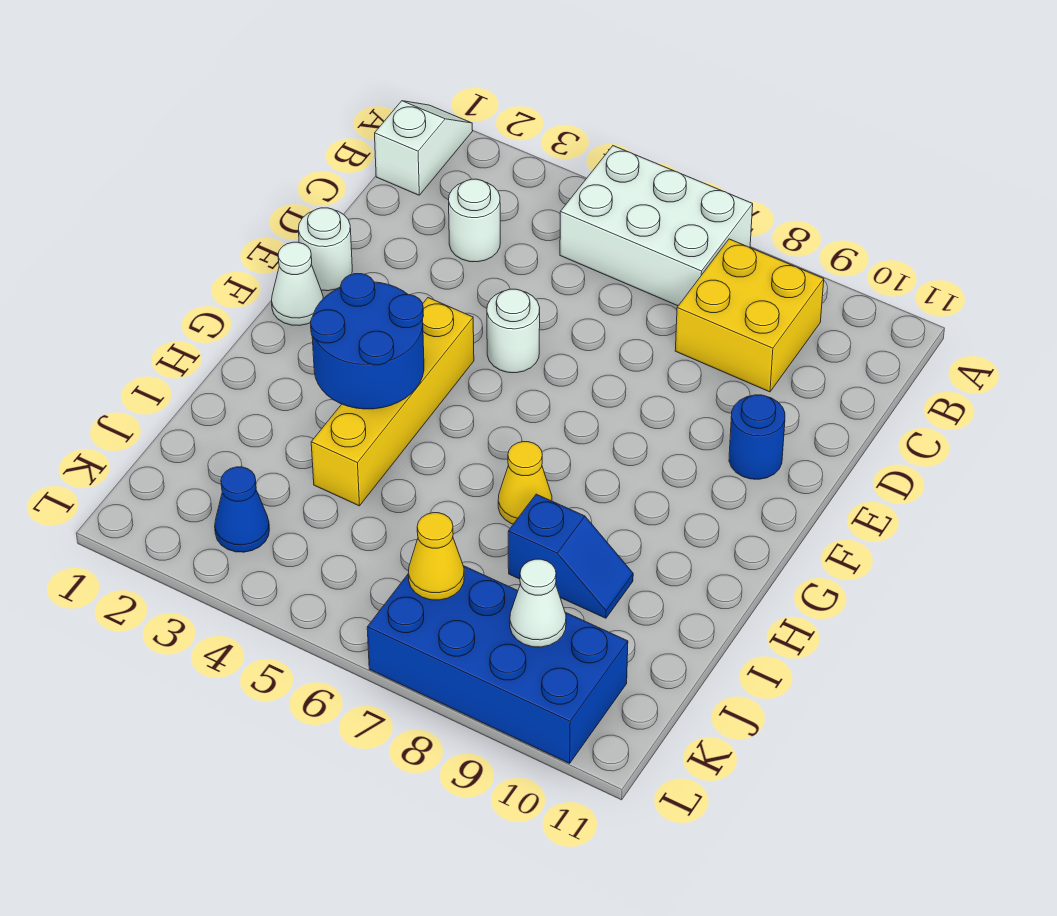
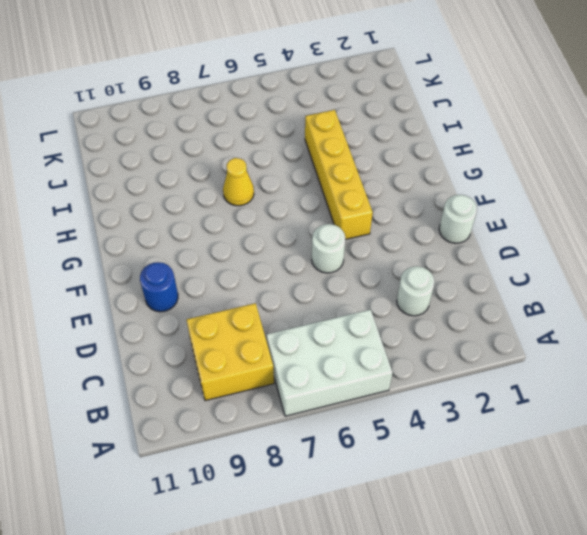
none -> white slope A1:B1 level 1 top B
none -> white cone F1 level 1
none -> blue slope I8:I9 level 1 top 8

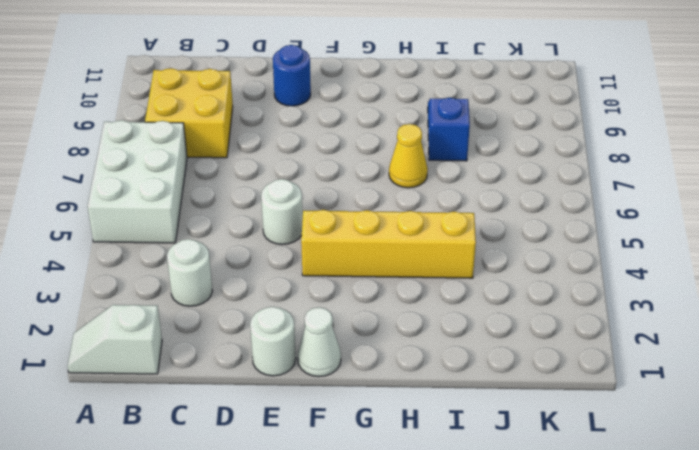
none -> blue cone K3 level 1
none -> blue brick K7:L10 level 1
none -> blue round brick G3:H4 level 2

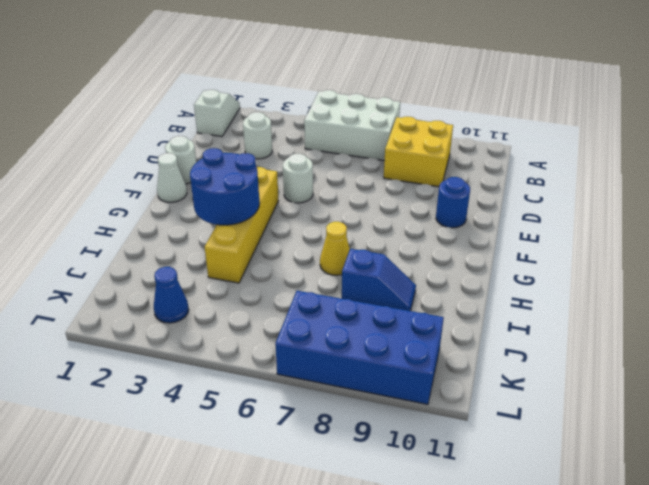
none -> yellow cone K7 level 2
none -> white cone K9 level 2

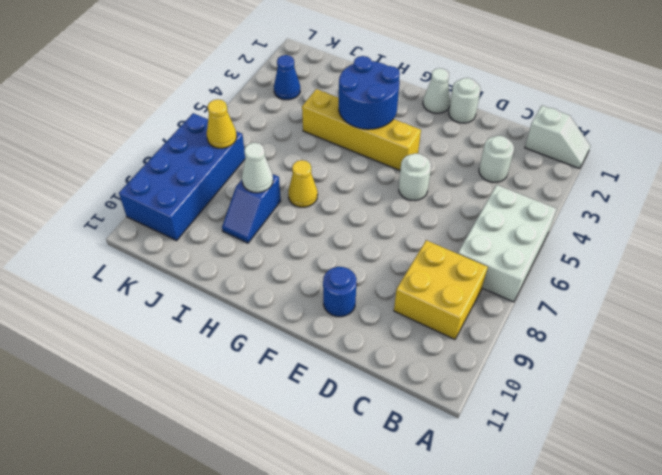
white cone I8 level 2 -> white cone K9 level 2

